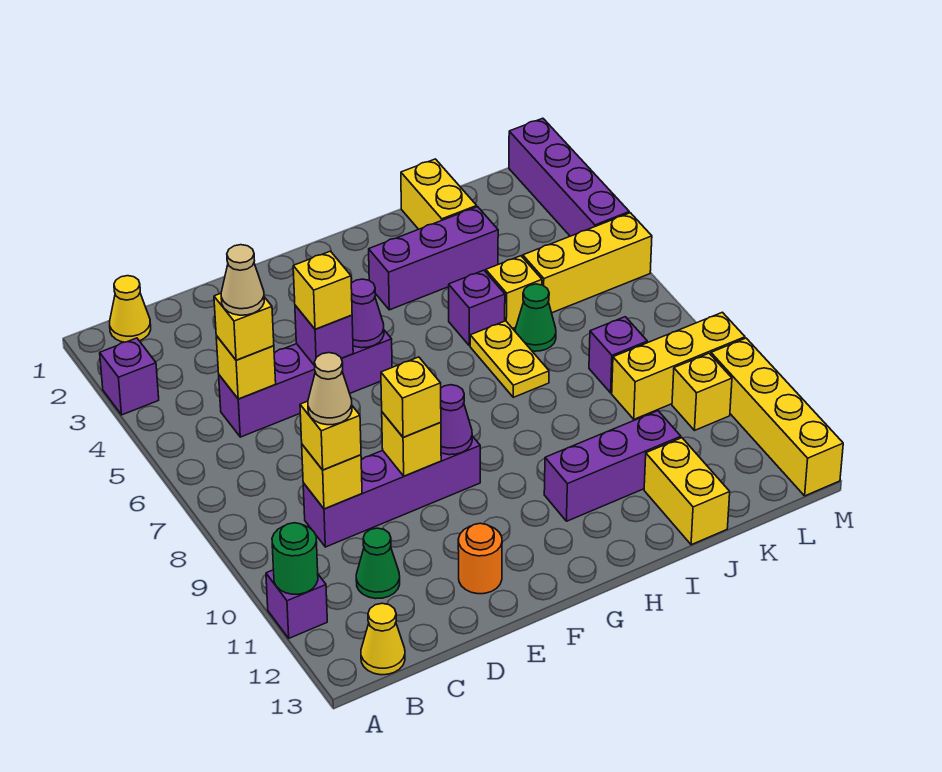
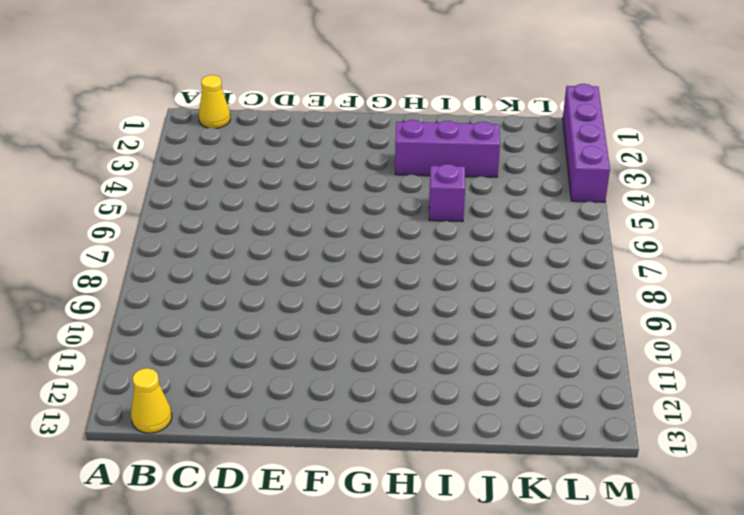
none -> purple brick A3 level 1
none -> purple brick A11 level 1
none -> purple brick C5:F5 level 1
none -> purple brick C9:F9 level 1

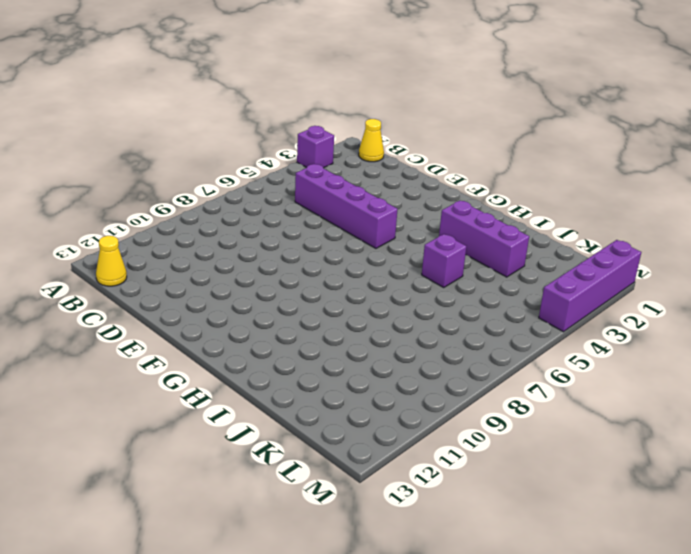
none -> purple brick A11 level 1
none -> purple brick C9:F9 level 1
none -> green cone C11 level 1
none -> orange round brick E12 level 1

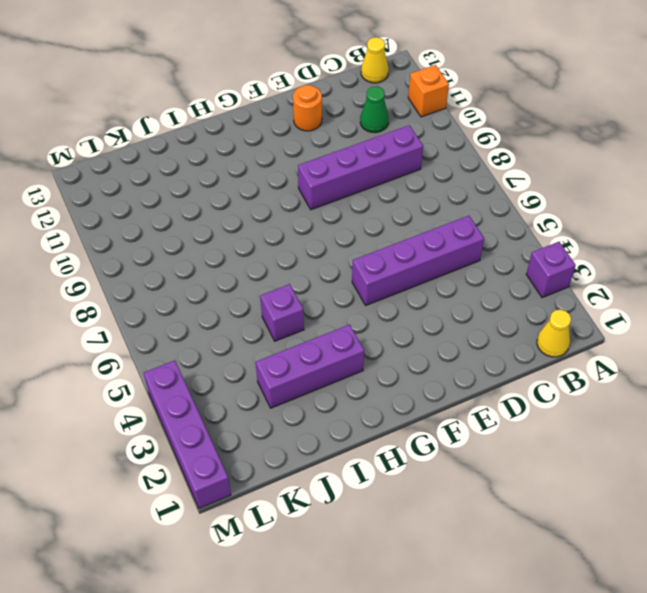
orange brick A11 level 1 -> purple brick A11 level 1
none -> purple brick H11:J11 level 1
none -> yellow plate I6:I7 level 1
none -> yellow brick J1:J2 level 1
none -> yellow brick J5 level 1

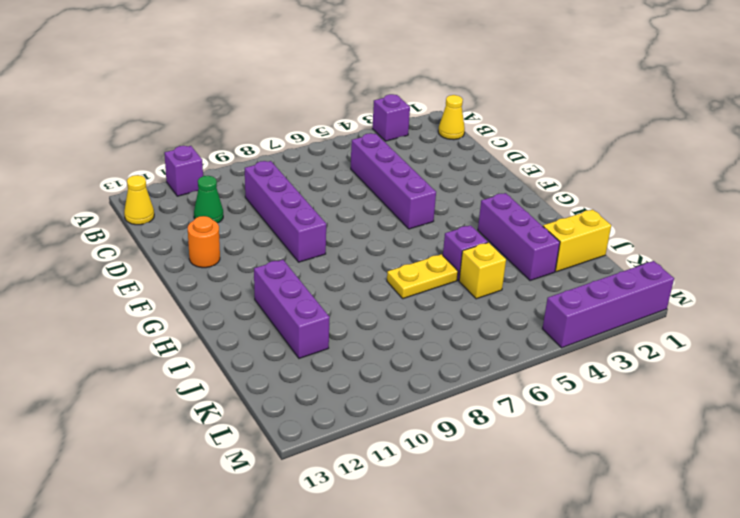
none -> green cone J6 level 1
none -> yellow brick J12:J13 level 1
none -> yellow brick K5:M5 level 1
none -> purple brick K8 level 1

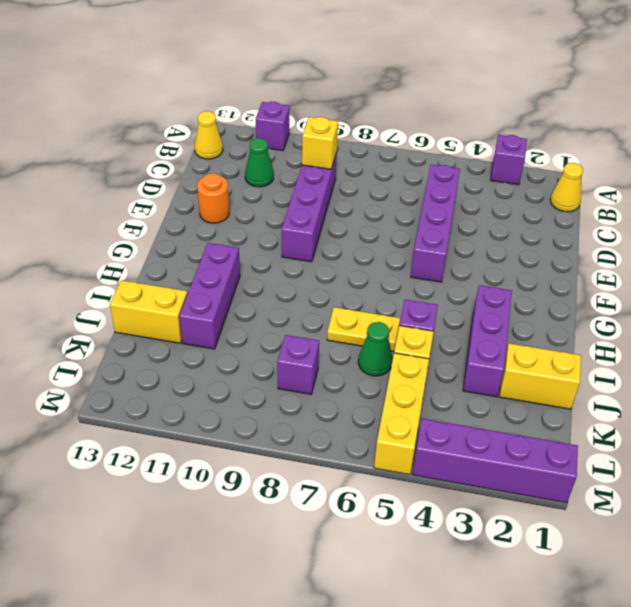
none -> yellow brick K9:M9 level 1
none -> yellow brick L10 level 1
none -> yellow brick M10:M13 level 1
none -> green round brick A11 level 2

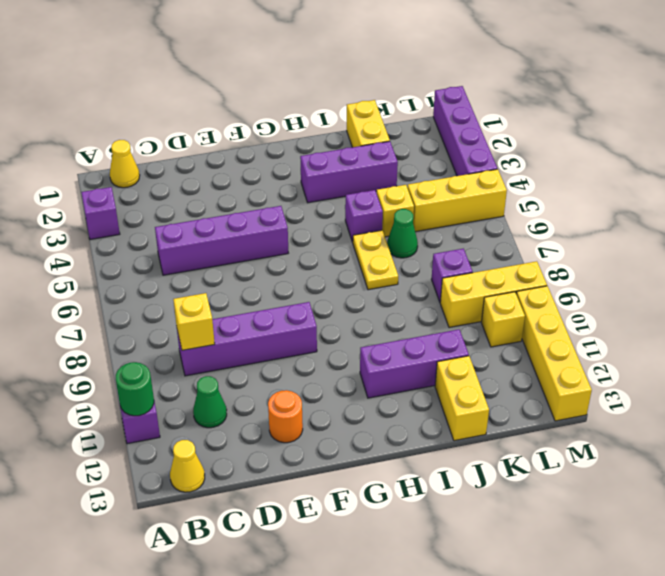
none -> yellow brick C5 level 2
none -> purple brick E5 level 2
none -> yellow brick E9 level 2
none -> purple cone F5 level 2

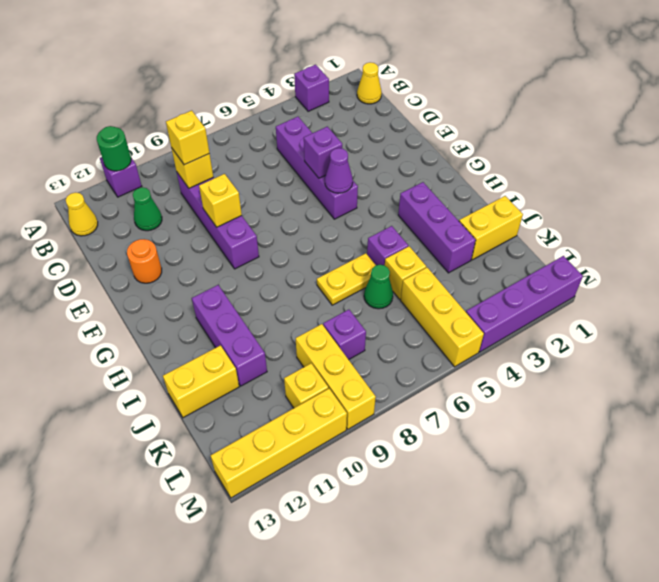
none -> yellow brick C5 level 2
none -> purple cone F9 level 2
none -> yellow brick C5 level 3
none -> yellow brick E5 level 3

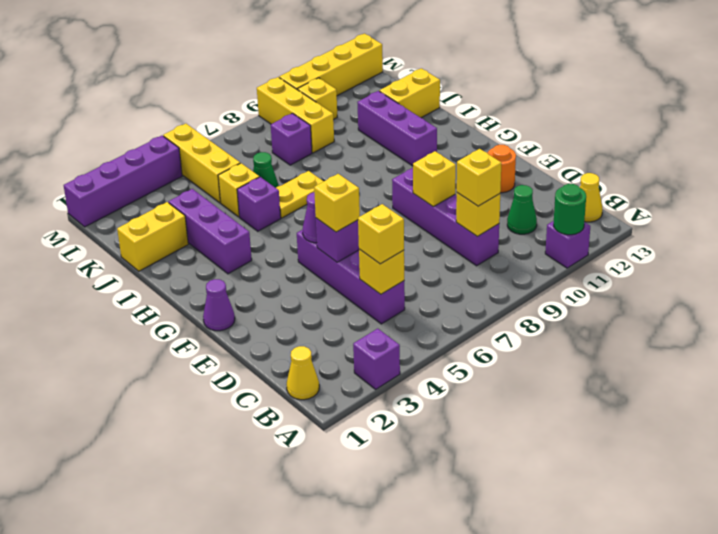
purple cone F1 level 1 -> purple cone F9 level 2
none -> yellow brick E9 level 3
none -> tan cone C5 level 4
none -> tan cone C9 level 4

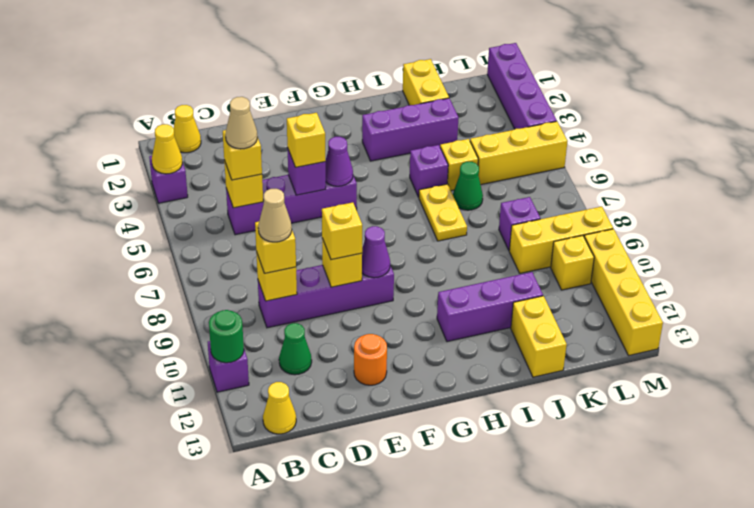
yellow cone A3 level 2 -> none

